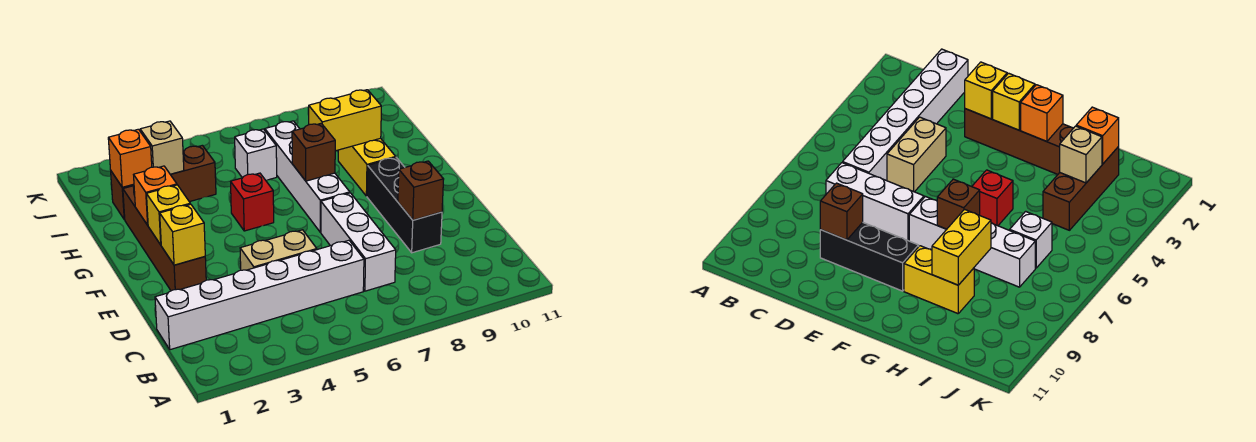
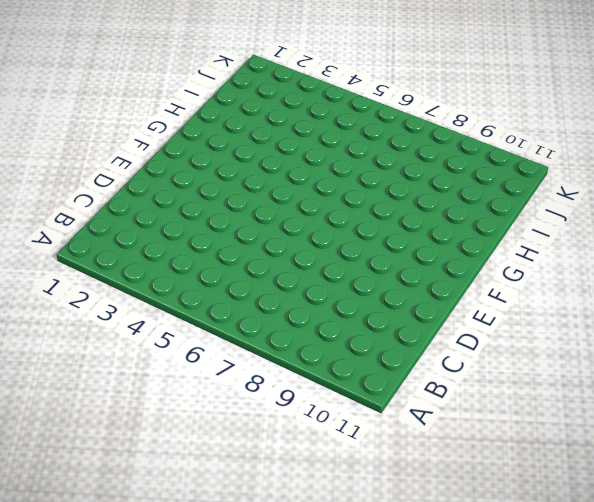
none -> white brick C1:C6 level 1
none -> white brick C7:E7 level 1
none -> tan brick D4:D5 level 1

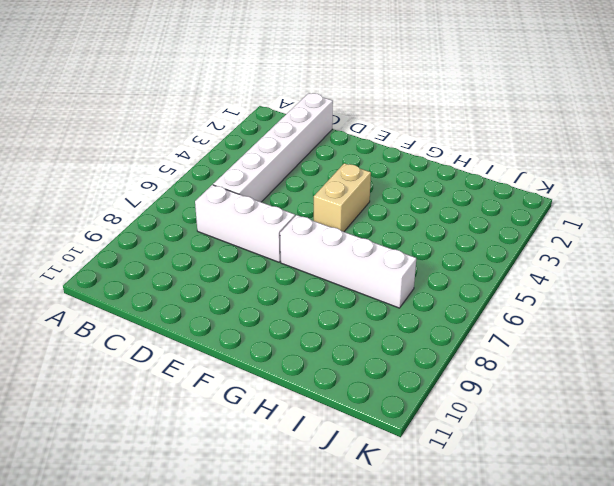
tan brick F4:F5 level 1 -> tan brick D4:D5 level 1
none -> black brick D9:F9 level 1
none -> brown brick E2:H2 level 1
none -> red brick G5 level 1

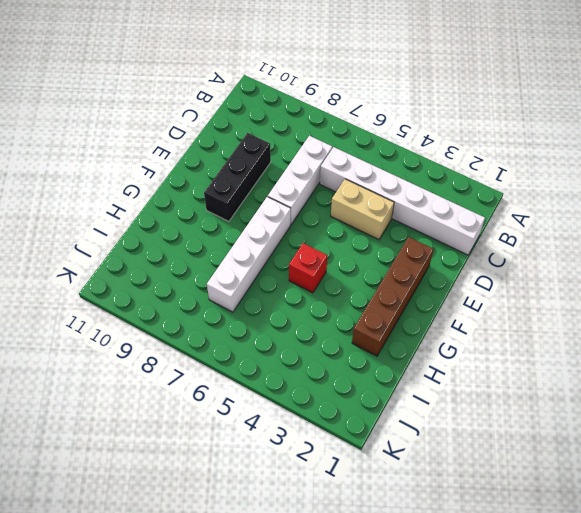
none -> yellow brick G9:H9 level 1
none -> brown brick I2:I4 level 1
none -> white brick I6 level 1

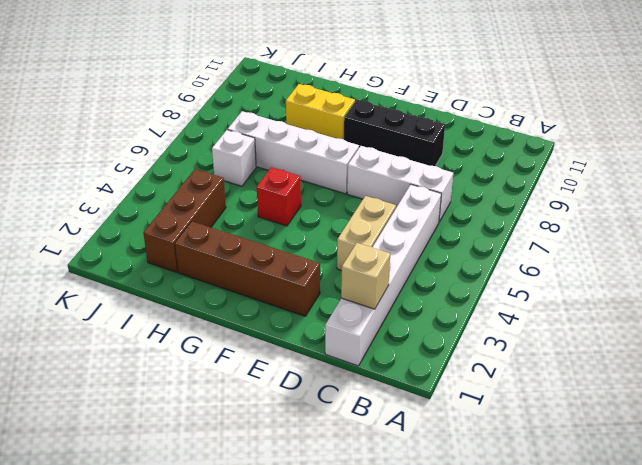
tan brick C2 level 2 -> tan brick I3 level 2
none -> brown brick D9 level 2
none -> yellow brick E2 level 2
none -> yellow brick F2 level 2

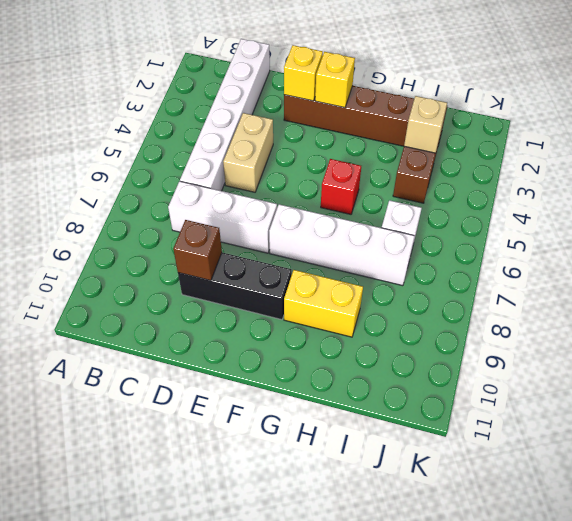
none -> orange brick G2 level 2
none -> brown brick G7 level 2
none -> yellow brick H8:H9 level 2

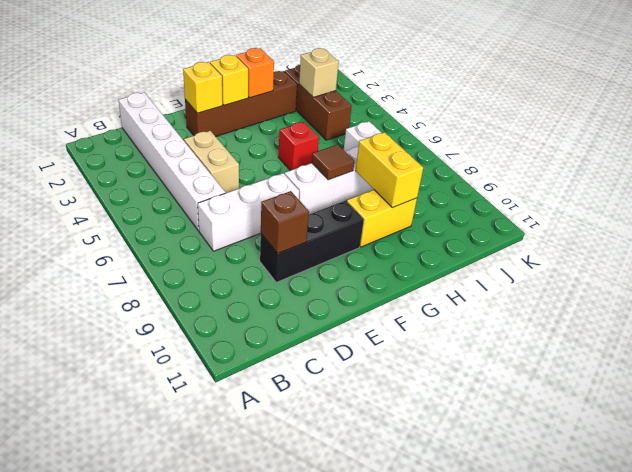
brown tile G7 level 2 -> brown brick G7 level 2
none -> orange brick I2 level 2

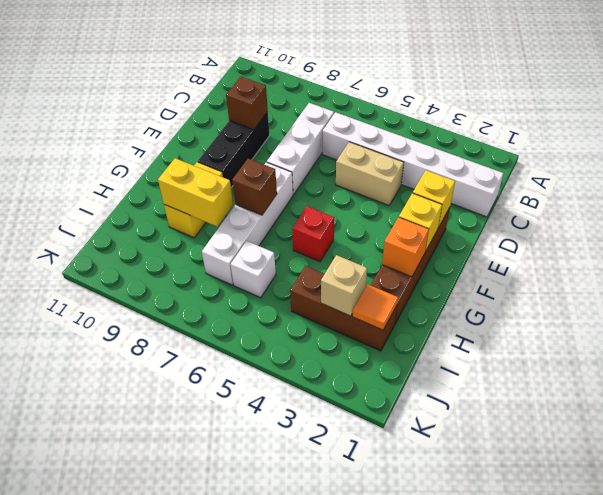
orange tile I2 level 2 -> orange brick I2 level 2

